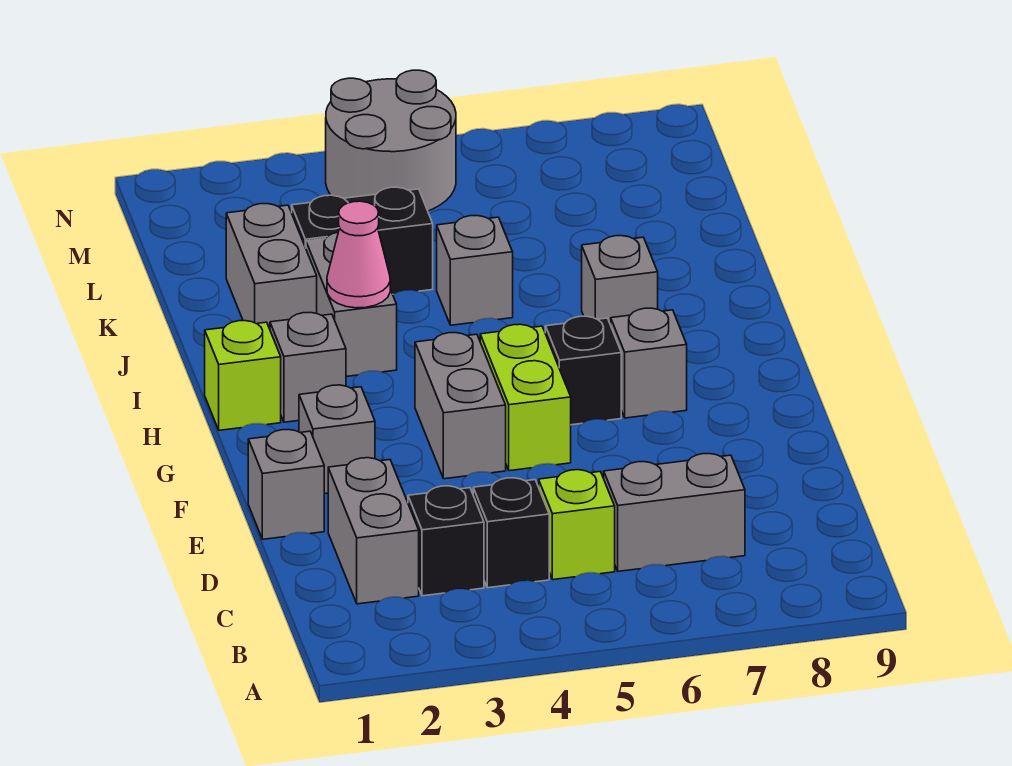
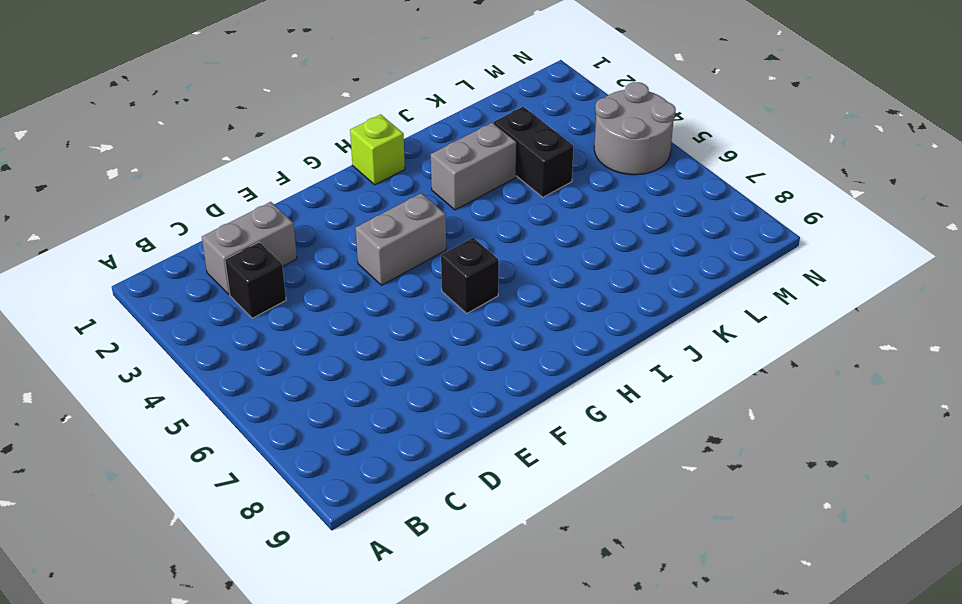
none -> black brick C4 level 1
none -> lime brick C5 level 1
none -> grey brick C6:C7 level 1

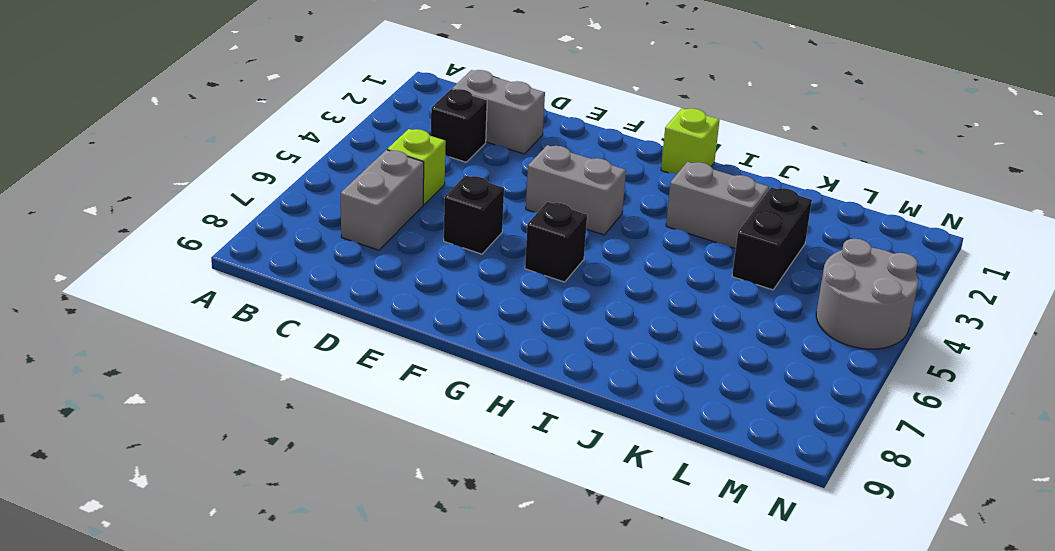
black brick E6 level 1 -> black brick C4 level 1
none -> grey brick E1 level 1
none -> grey brick F2 level 1
none -> lime brick F5:G5 level 1

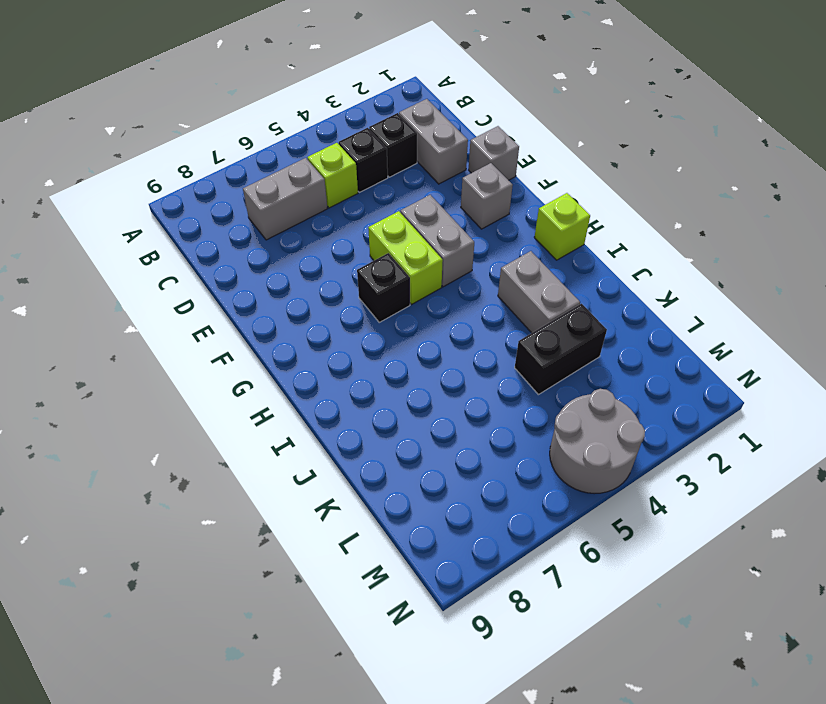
none -> grey brick G7 level 1
none -> grey brick H2 level 1
none -> grey brick I7 level 1

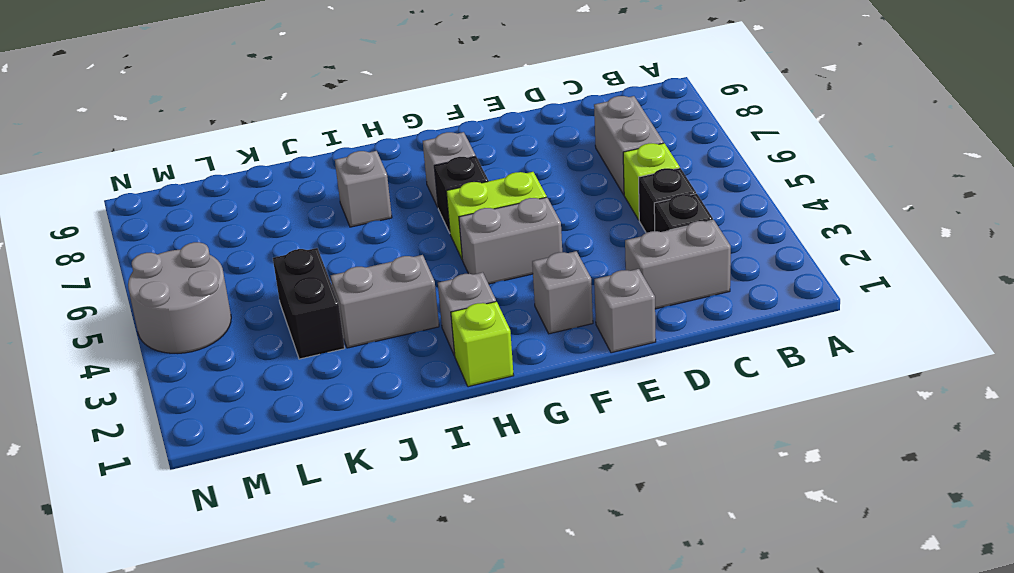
none -> grey brick J2:K2 level 1
none -> grey brick J5 level 1
none -> pink cone I3 level 2

